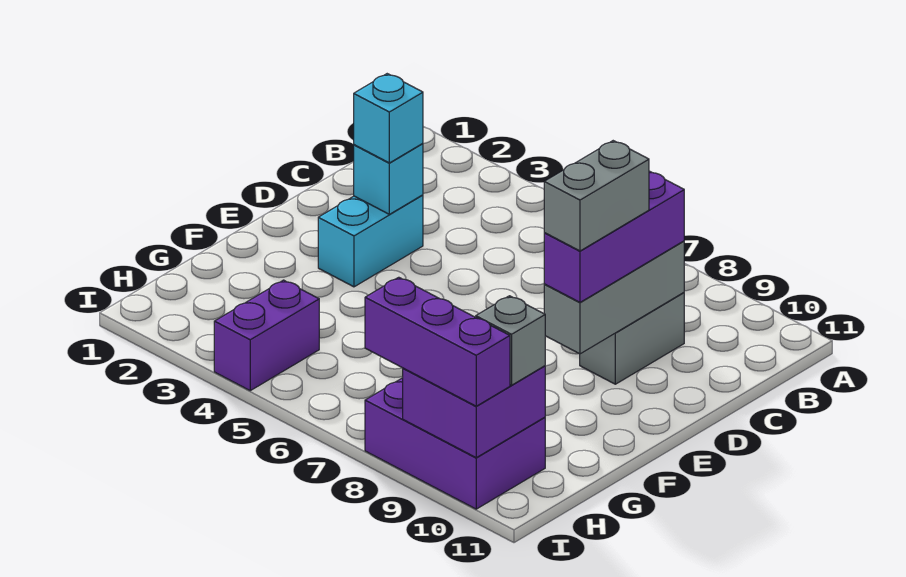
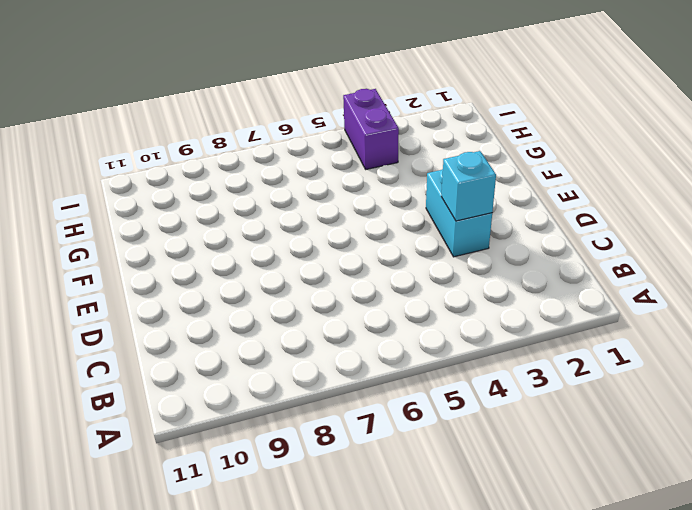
none -> grey brick C9:D9 level 1
none -> purple brick H8:I10 level 1
none -> grey brick C9:E9 level 2

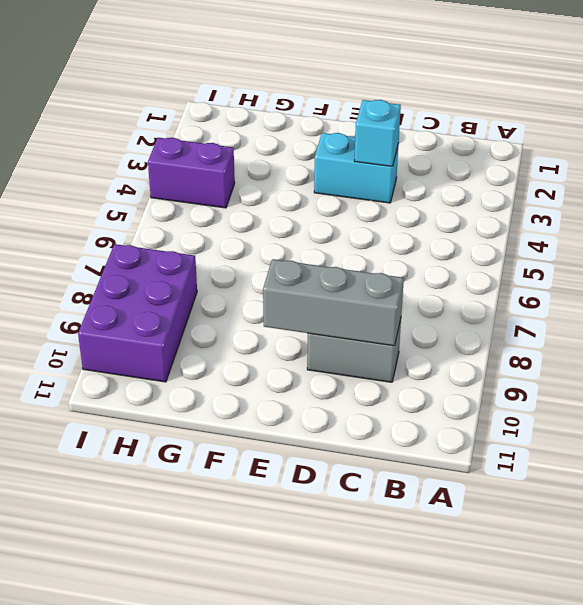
none -> purple brick H9:I10 level 2
none -> purple brick C9:E9 level 3
none -> cyan brick D3 level 3

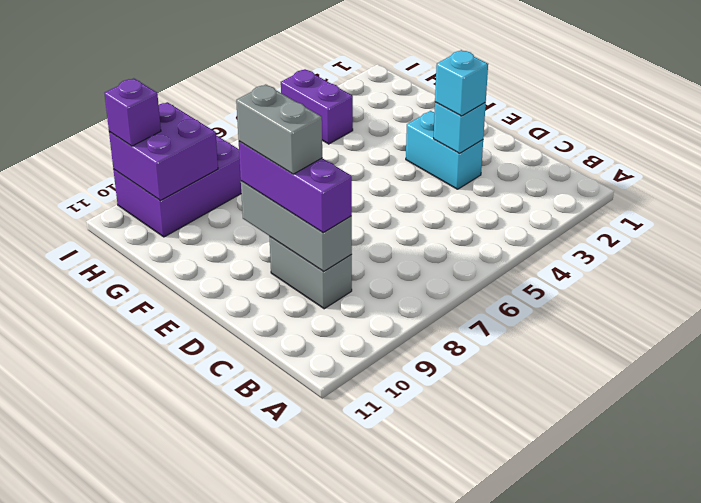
purple brick I10 level 3 -> purple brick I8:I10 level 3
none -> grey brick H10 level 3

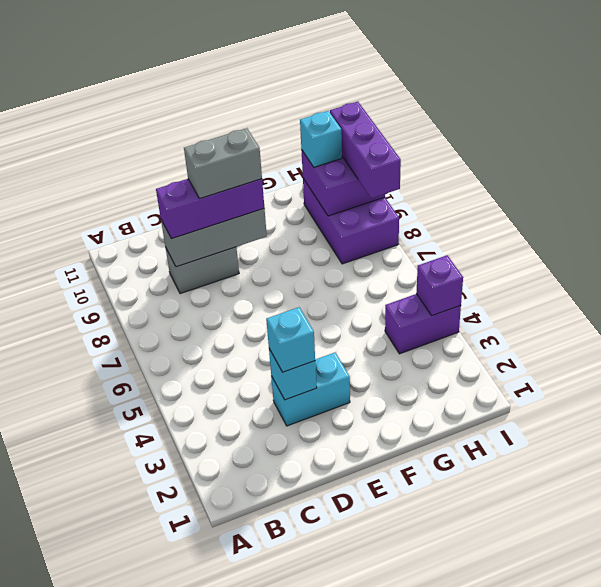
cyan brick H10 level 3 -> grey brick H10 level 3
purple brick I4 level 2 -> none

